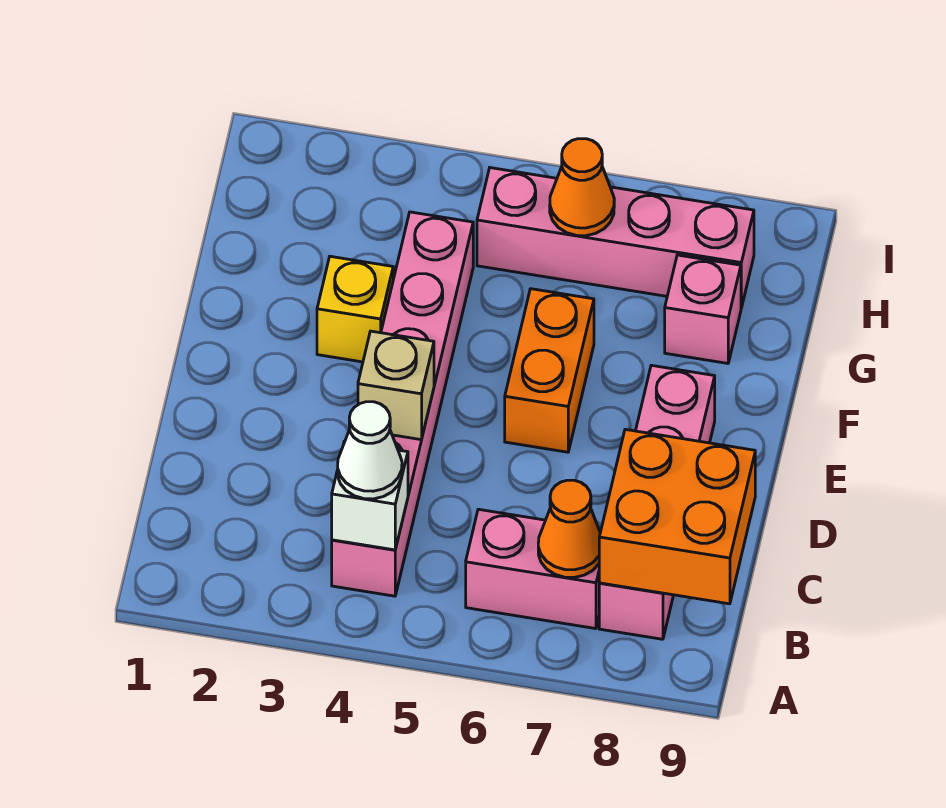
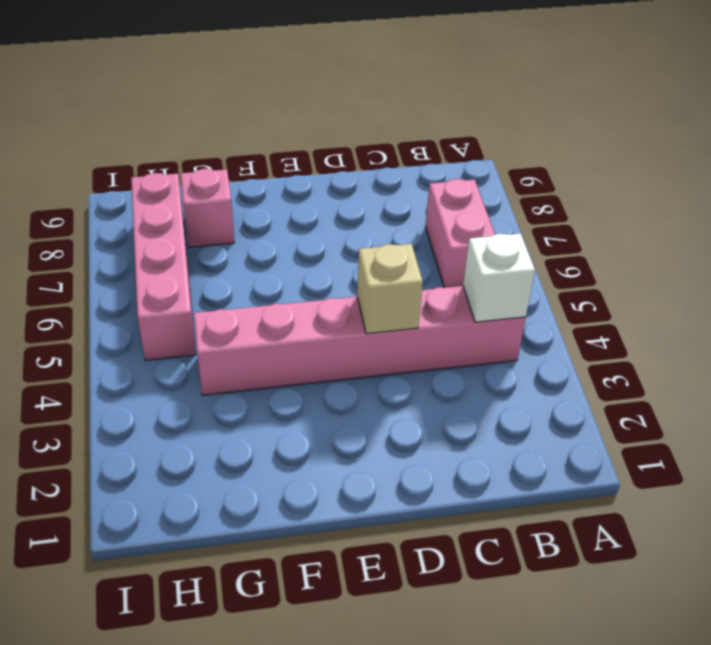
none -> pink brick B8:E8 level 1
none -> orange brick E6:F6 level 1
none -> yellow brick F3 level 1

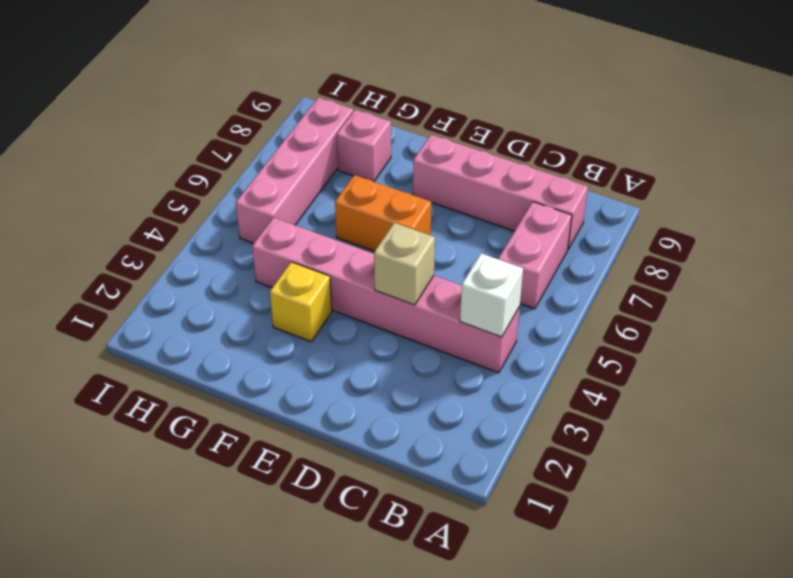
none -> orange cone B7 level 2
none -> orange brick B8:C9 level 2
none -> orange cone H6 level 2

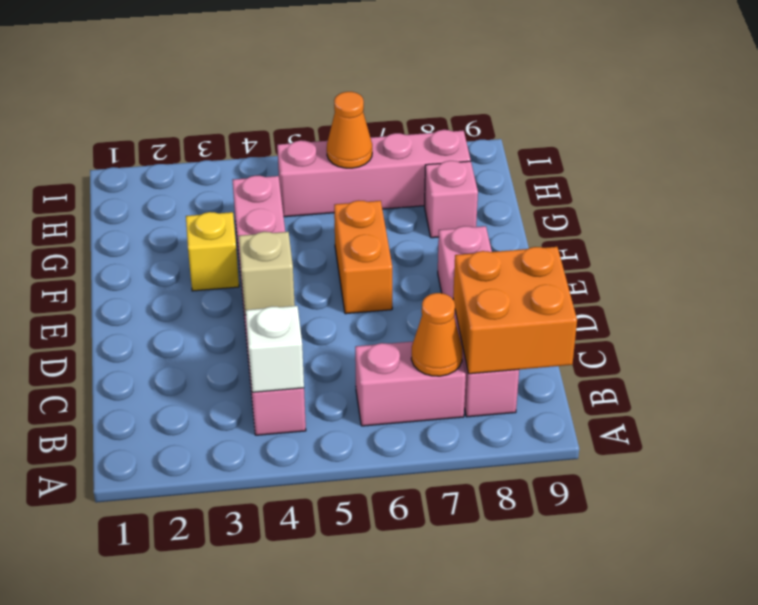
none -> white cone B4 level 3

